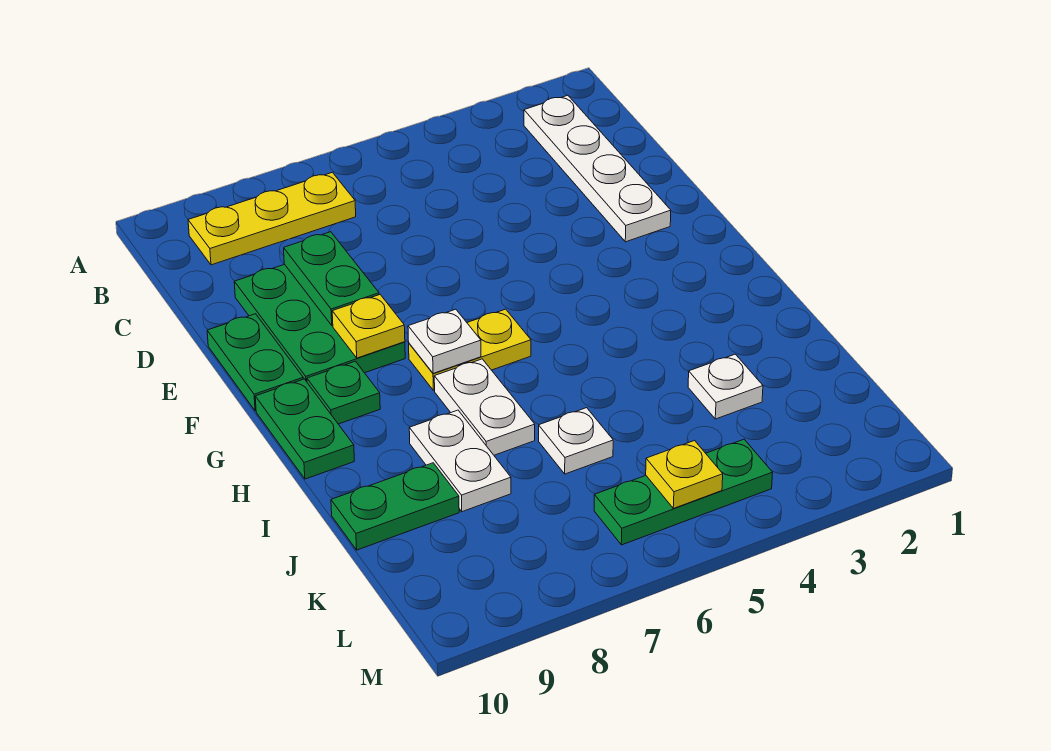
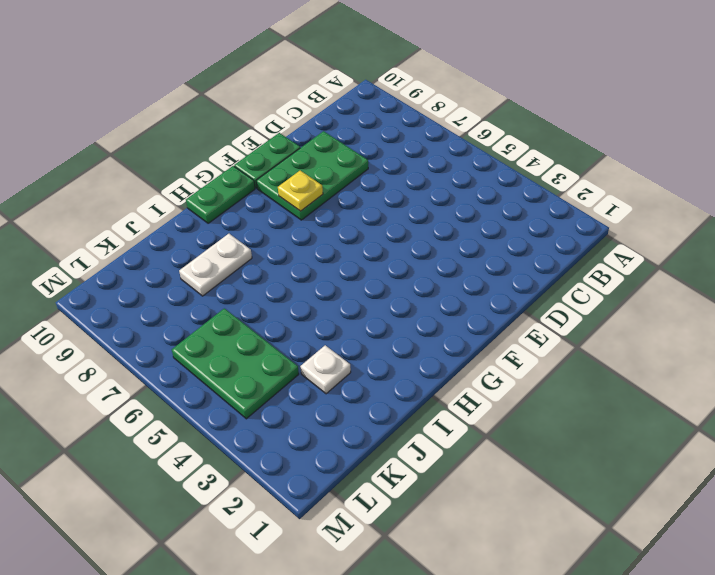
green plate K4:L6 level 1 -> green plate L4:L6 level 1
none -> white plate B2:E2 level 1
none -> yellow plate B7:B9 level 1
none -> yellow plate G6:G7 level 1

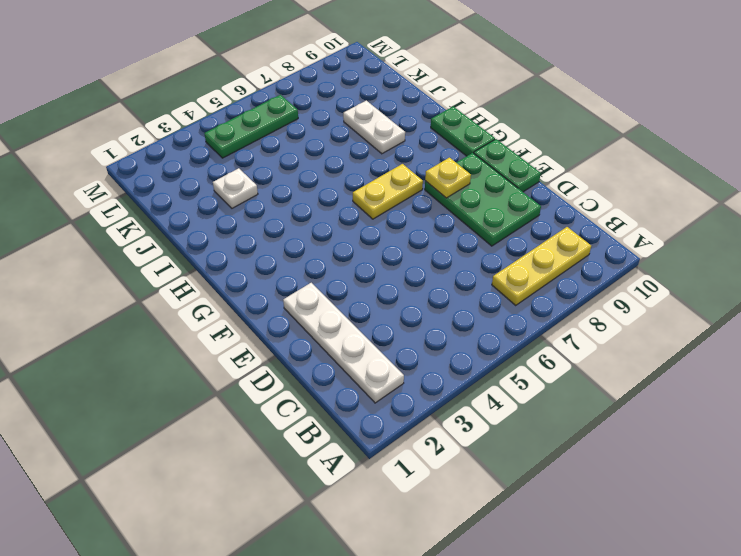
none -> green plate G9 level 1
none -> white plate H7:I7 level 1
none -> white plate J6 level 1

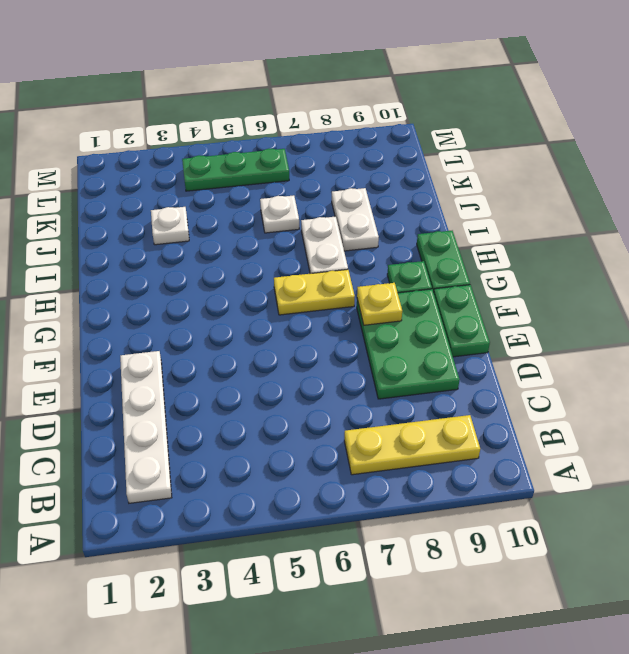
none -> green plate J9:J10 level 1
none -> green plate D8:E8 level 2
none -> white plate G7 level 2

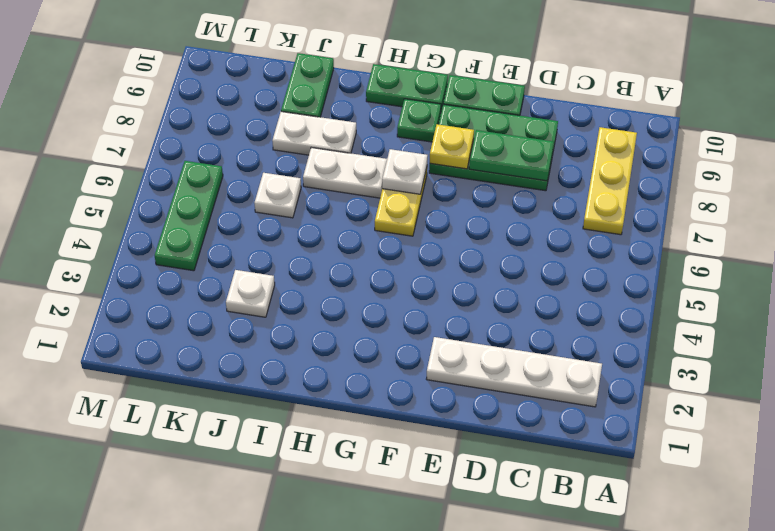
none -> yellow plate L5 level 2

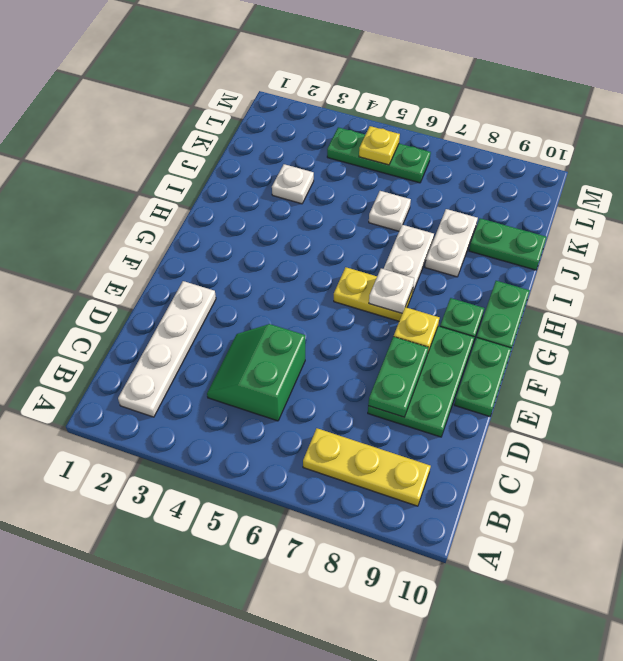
green slope C4:D5 level 1 top 5 -> none

